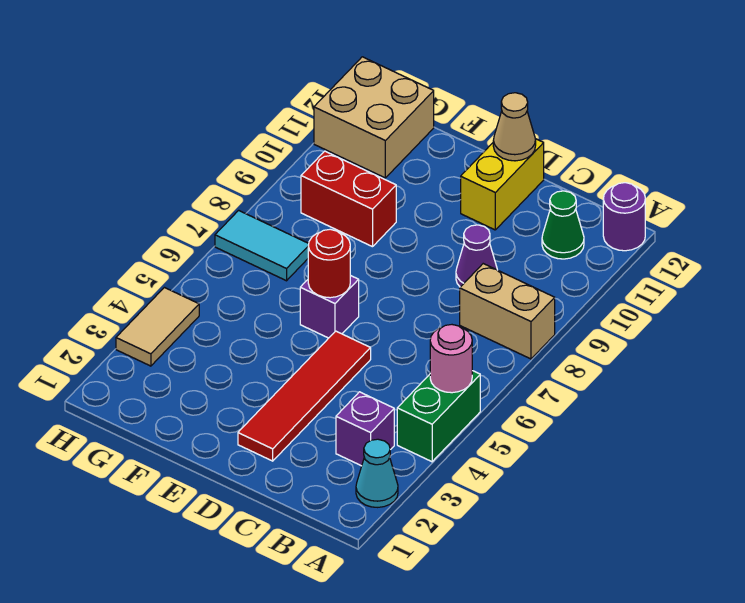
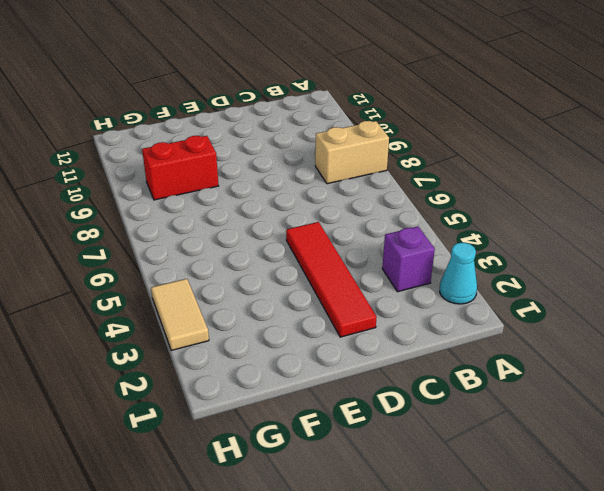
none -> green brick A4:A5 level 1
none -> purple round brick A12 level 1
none -> green cone B11 level 1

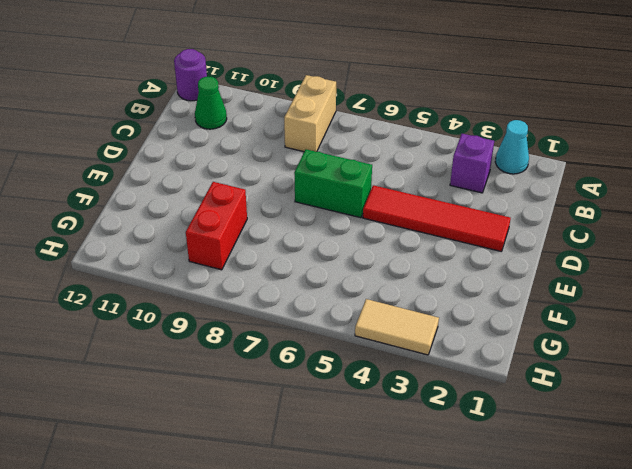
green brick D6:D7 level 1 -> green brick A4:A5 level 1
none -> purple cone C9 level 1
none -> yellow brick D11:D12 level 1
none -> purple brick E6 level 1

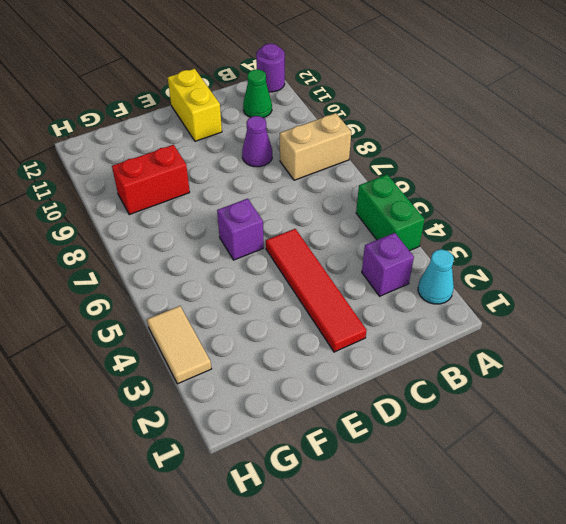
none -> cyan tile G7:H7 level 1
none -> tan brick G11:H12 level 1
none -> pink round brick A5 level 2

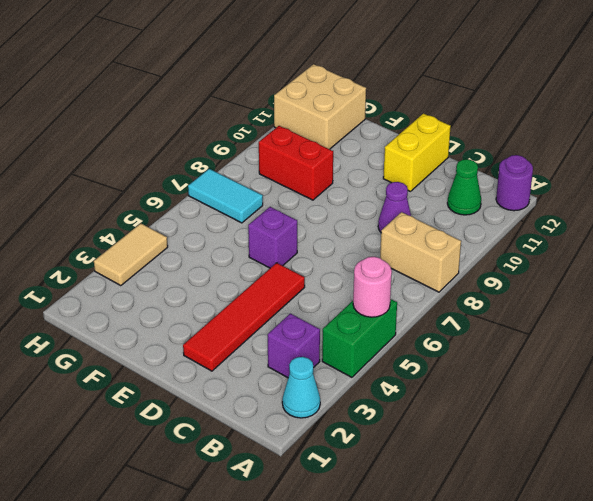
none -> tan cone D12 level 2
none -> red round brick E6 level 2

